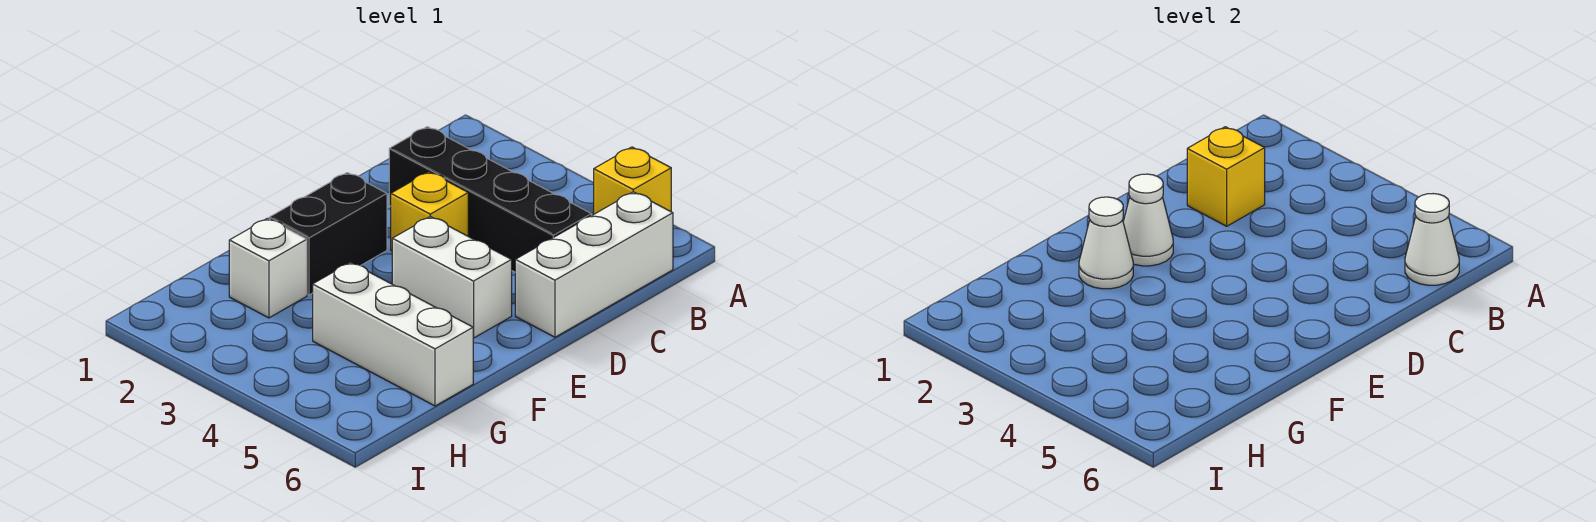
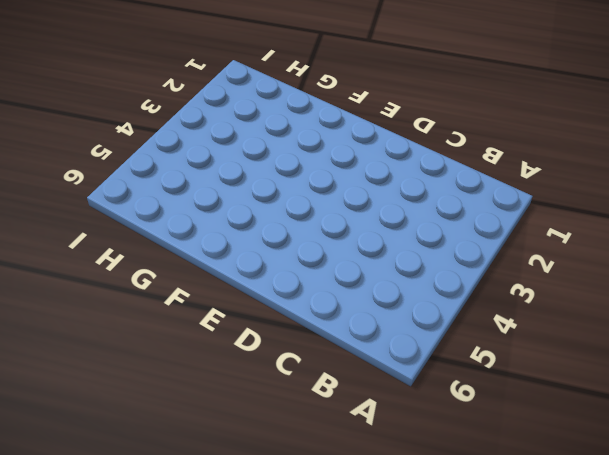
none -> yellow brick A5 level 1
none -> white brick B6:D6 level 1
none -> black brick C2:C5 level 1

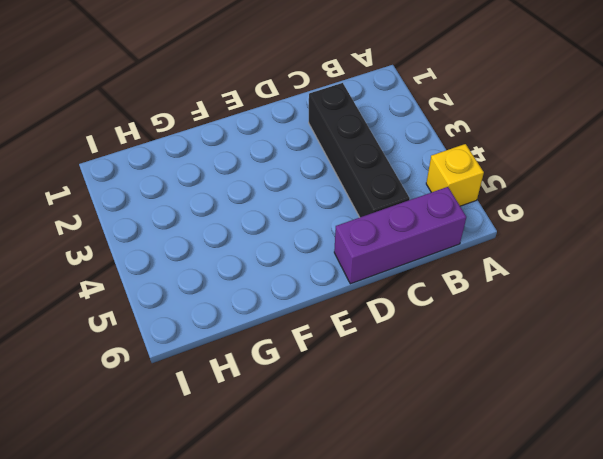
purple brick B6:D6 level 1 -> white brick B6:D6 level 1
none -> yellow brick D3 level 1
none -> black brick E2:F2 level 1
none -> white brick E4:E5 level 1

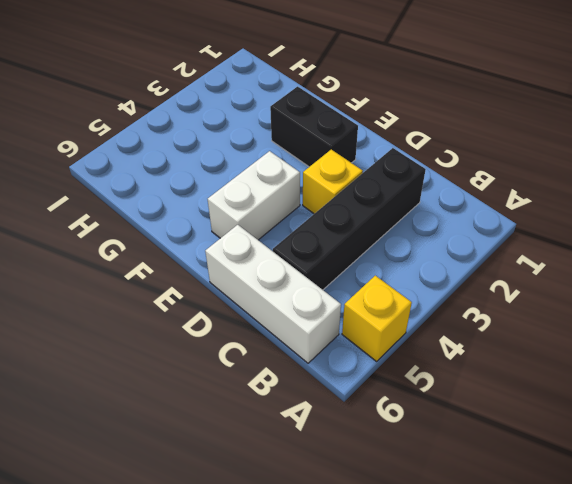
none -> white brick G2 level 1
none -> white brick G4:G6 level 1
none -> white cone B6 level 2

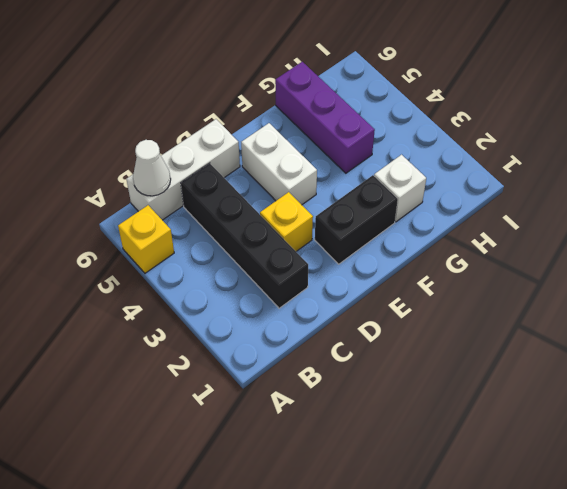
purple brick G4:G6 level 1 -> white brick G4:G6 level 1
none -> yellow brick C2 level 2
none -> white cone E2 level 2
none -> white cone F2 level 2

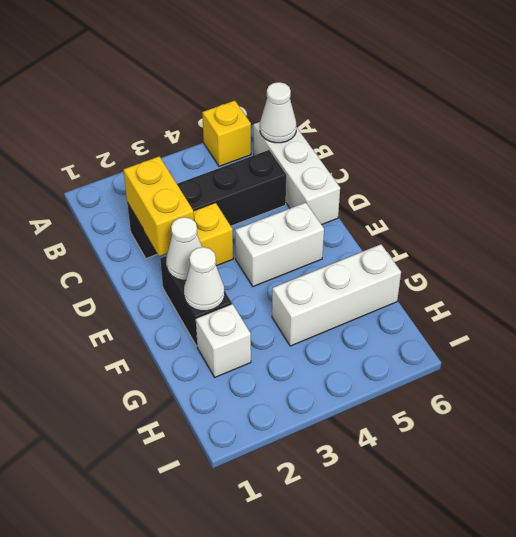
yellow brick C2:D2 level 2 -> yellow brick C2 level 2

